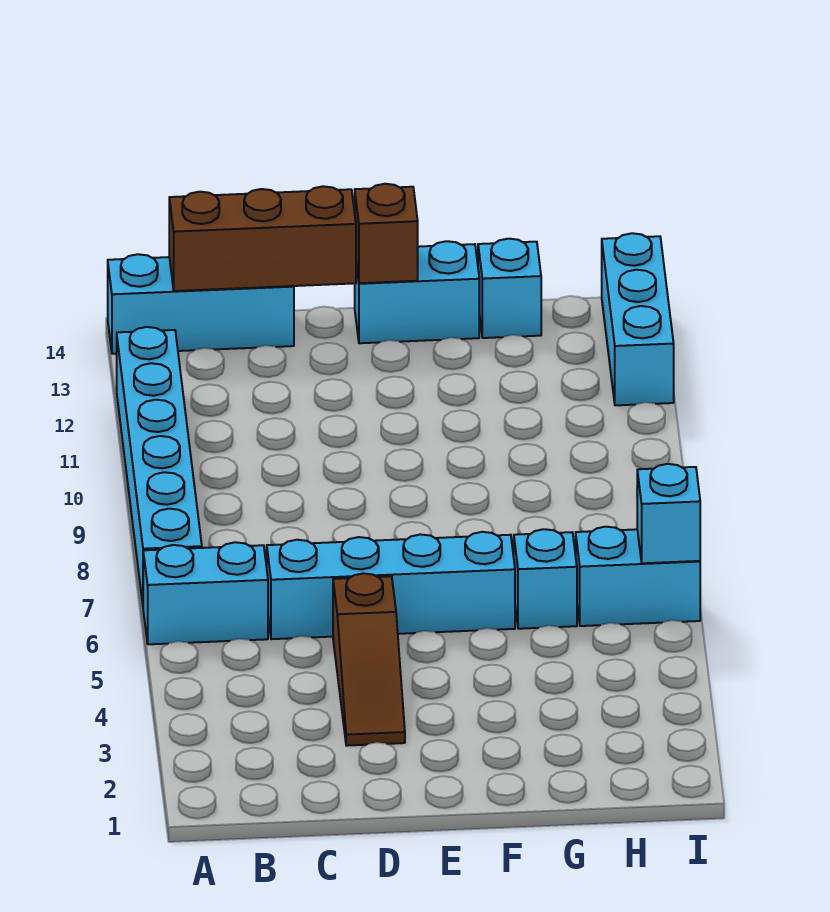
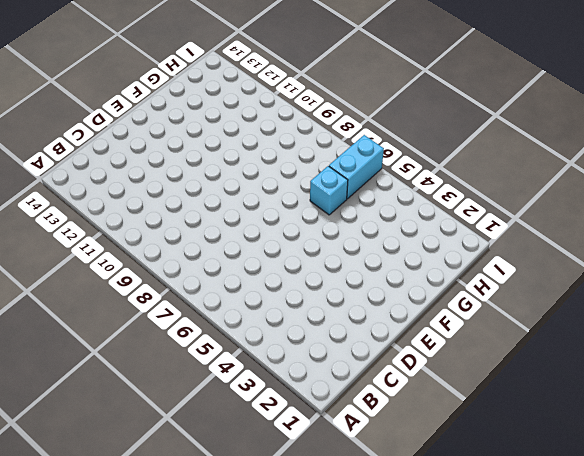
none -> cyan brick A6:B6 level 1
none -> cyan brick A7:A12 level 1
none -> cyan brick A14:C14 level 1

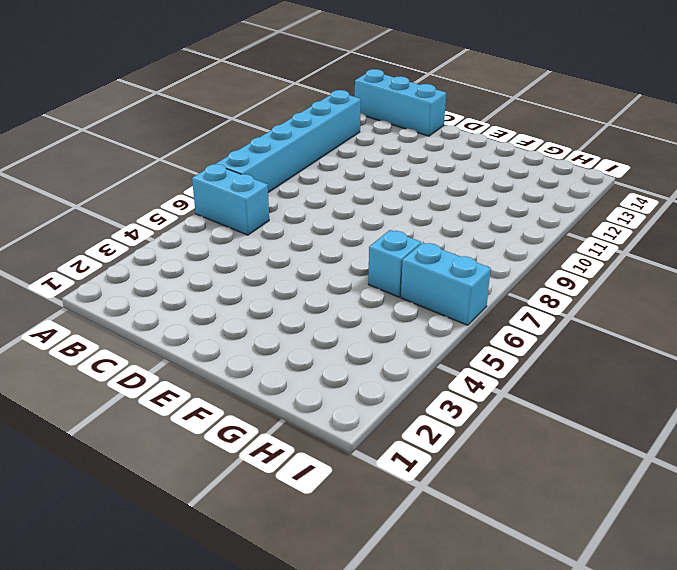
none -> cyan brick C6:F6 level 1
none -> brown slope D3:D5 level 1 top 5
none -> cyan brick E14:F14 level 1

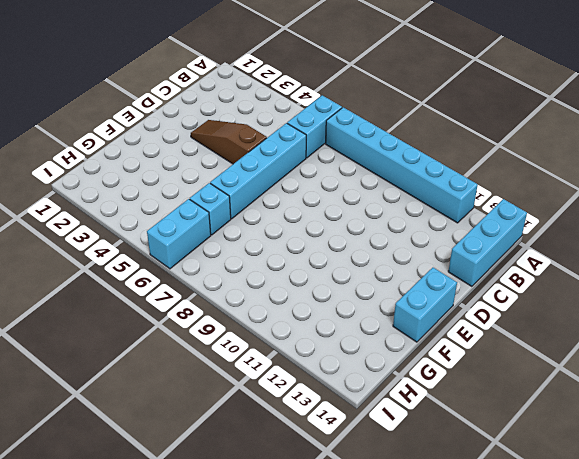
none -> cyan brick G14 level 1
none -> cyan brick I12:I14 level 1
none -> brown brick B14:D14 level 2

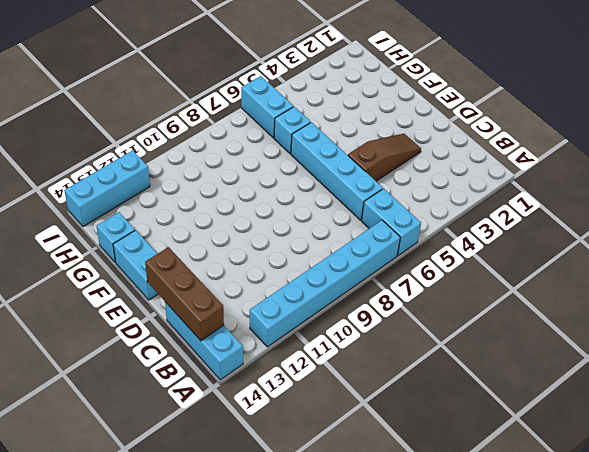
none -> brown brick E14 level 2
none -> cyan brick I6 level 2

